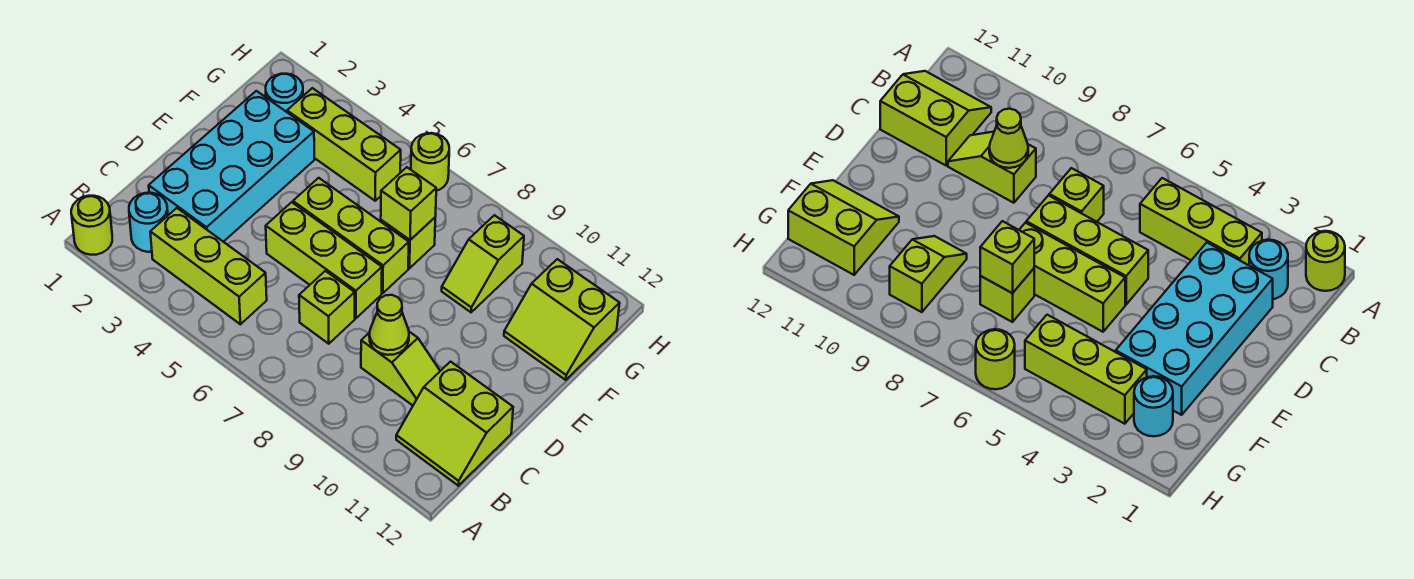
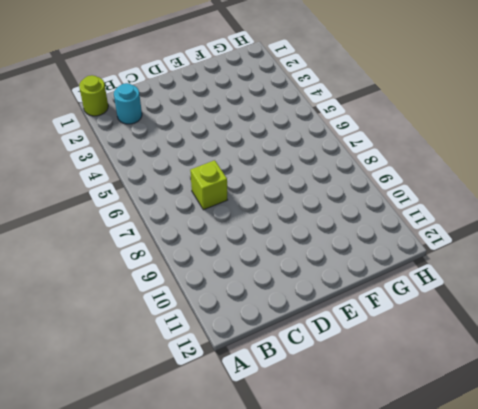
none -> lime brick B3:B5 level 1
none -> lime slope B11:C12 level 1 top C
none -> cyan brick C2:F3 level 1

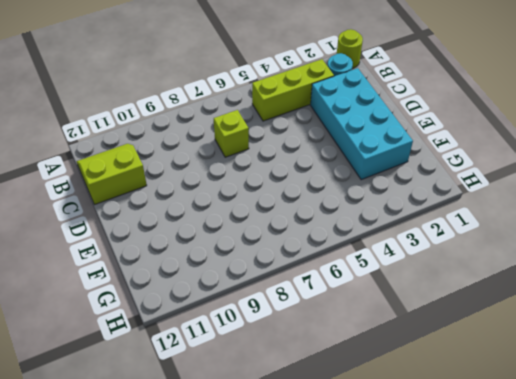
none -> lime slope C9:C10 level 1 top 9
none -> lime brick D5:D7 level 1
none -> lime brick E5:E7 level 1

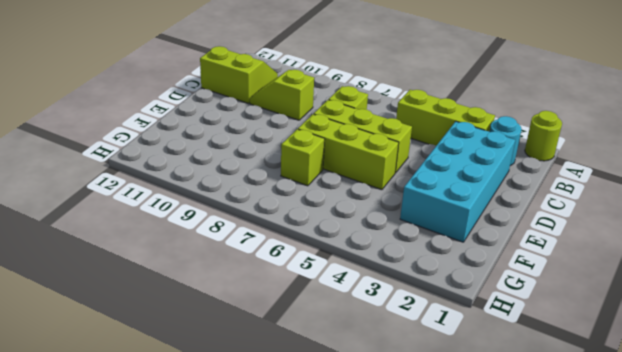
none -> lime slope F9:G9 level 1 top G
none -> lime slope F11:G12 level 1 top G
none -> cyan round brick G2 level 1

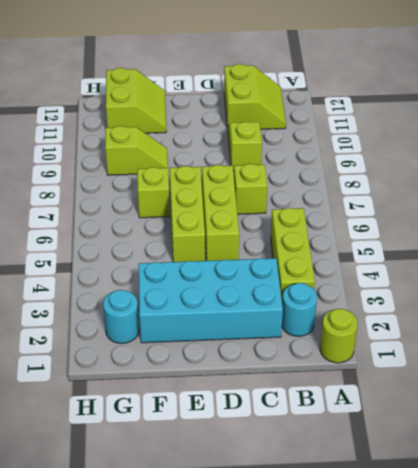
none -> lime brick G3:G5 level 1
none -> lime round brick H6 level 1
none -> lime cone C9 level 2

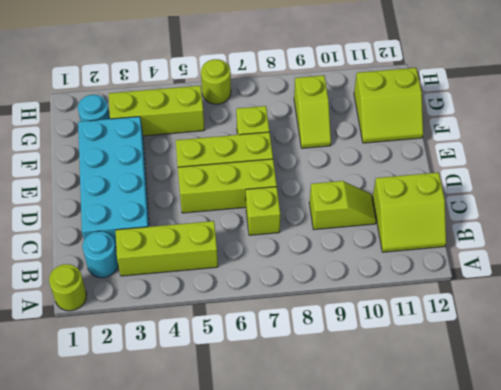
none -> lime cone C9 level 2
none -> lime brick F7 level 2

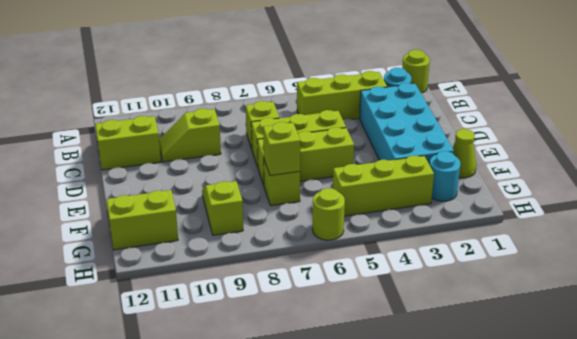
lime cone F1 level 1 -> lime cone C9 level 2

